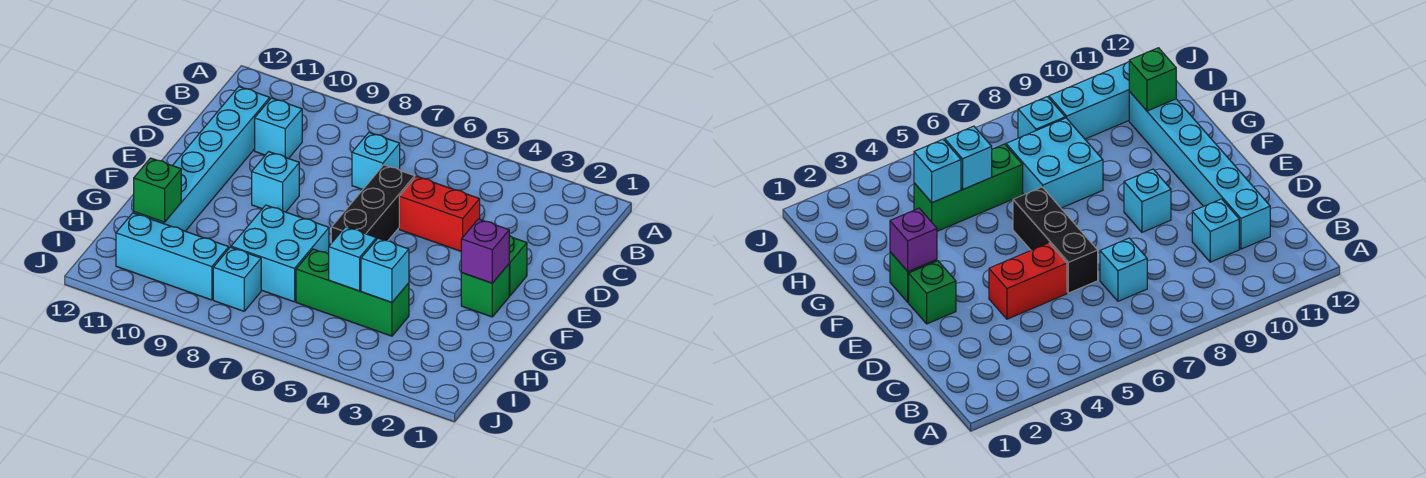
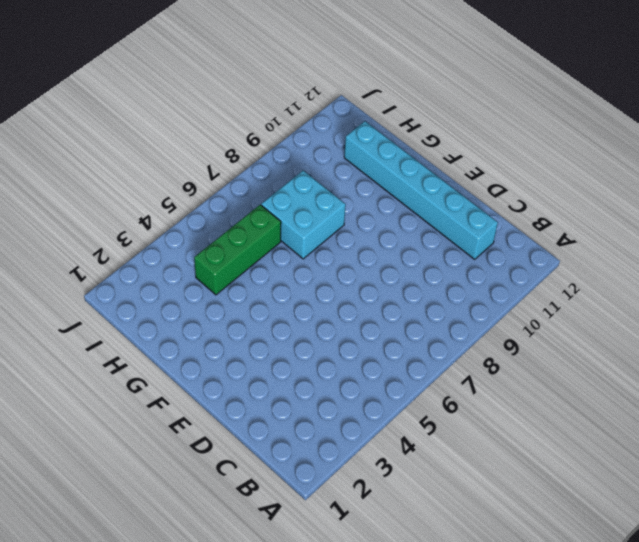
none -> cyan brick C7 level 1
none -> cyan brick C10 level 1
none -> red brick D4:D5 level 1

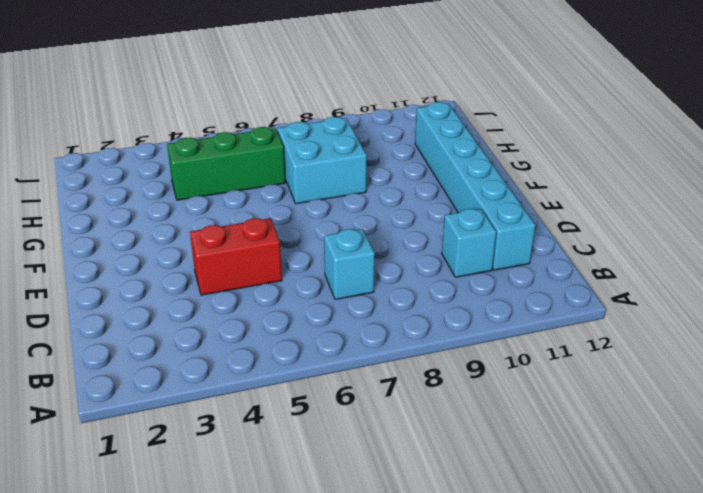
none -> black brick D6:F6 level 1
none -> green brick E2 level 1
none -> cyan brick E9 level 1

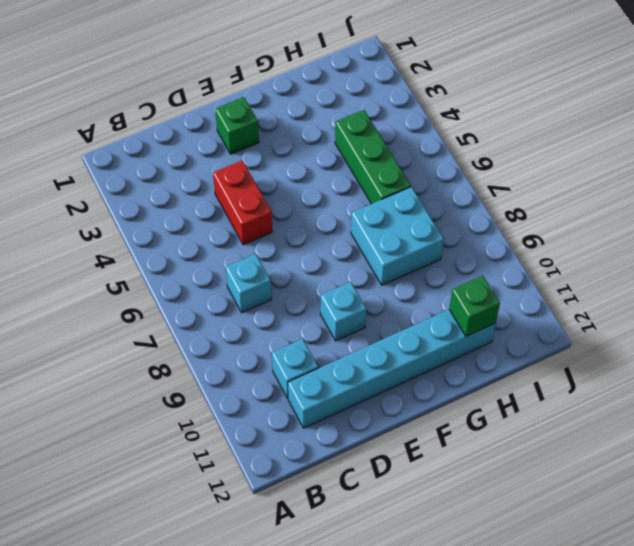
none -> black brick D6:F6 level 1
none -> green brick F2 level 1
none -> cyan brick I8 level 1

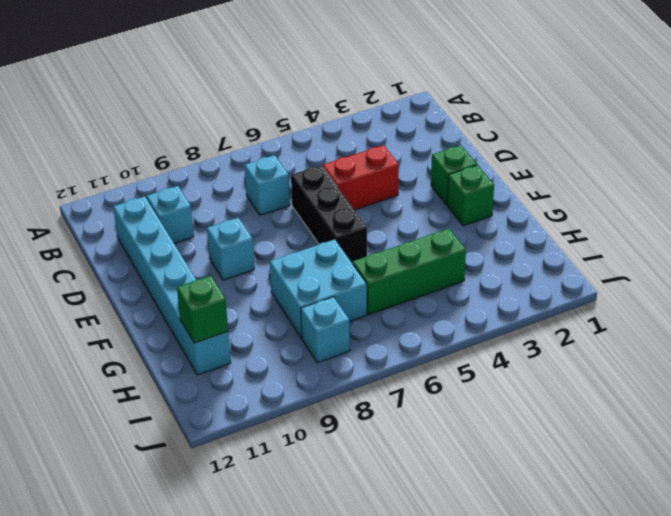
none -> cyan brick I9:I11 level 1
none -> purple brick F2 level 2
none -> cyan brick H4 level 2

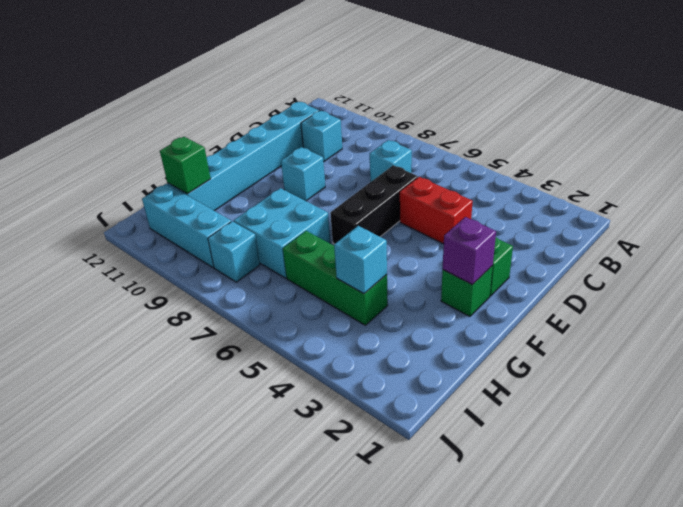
none -> cyan brick H5 level 2

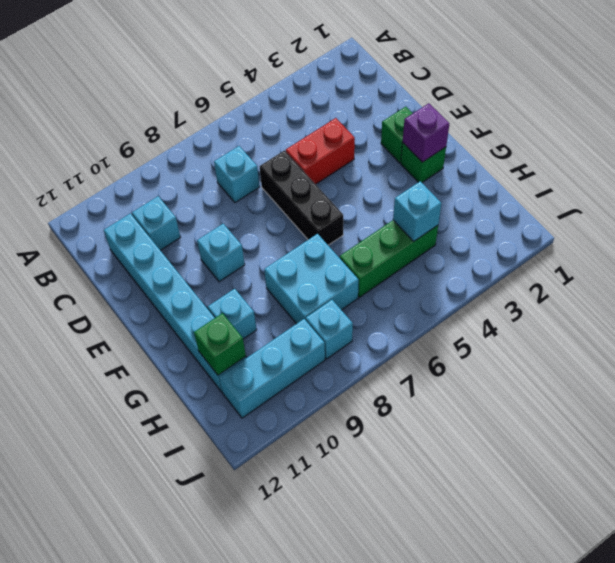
cyan brick G10 level 1 -> cyan brick H5 level 2

